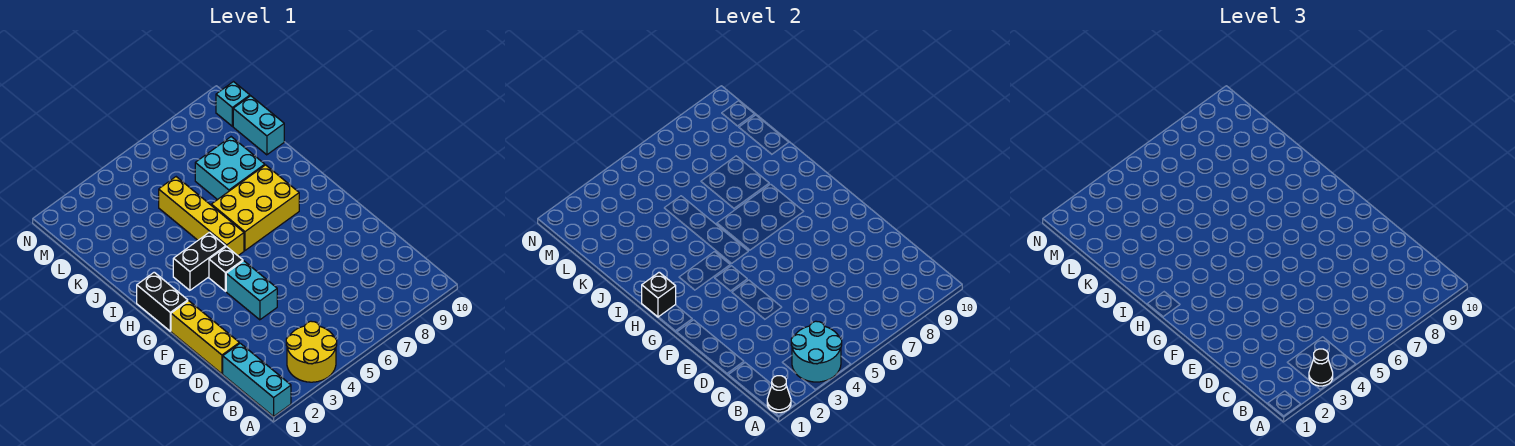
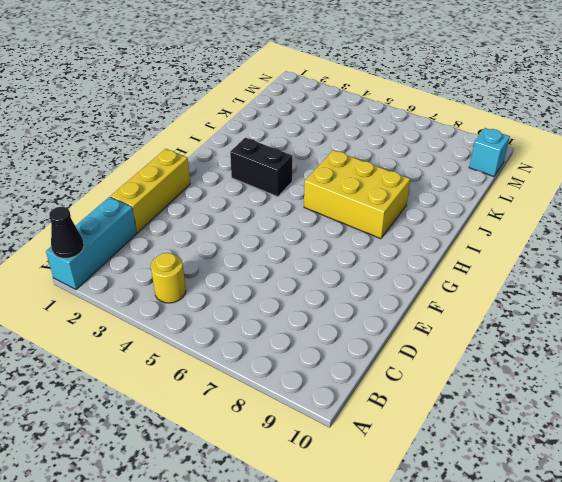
yellow round brick B4 level 1 -> yellow round brick A3:B4 level 1
none -> cyan brick E4:F4 level 1
none -> black brick G1:H1 level 1
none -> black brick G4 level 1

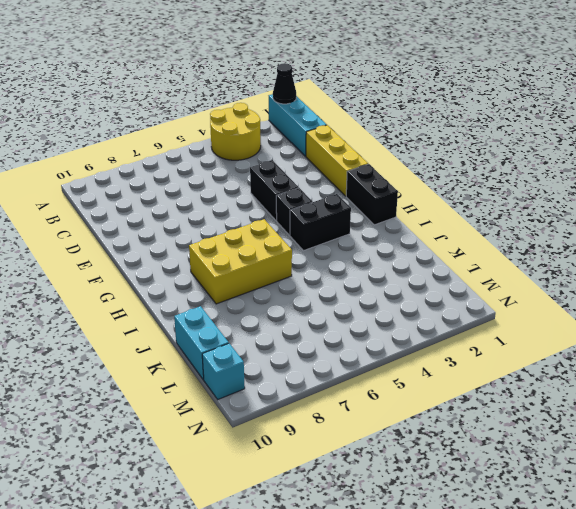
black brick E4:F4 level 1 -> cyan brick E4:F4 level 1
none -> yellow brick H5:K5 level 1
none -> cyan brick J7:K8 level 1
none -> cyan round brick A3:B4 level 2

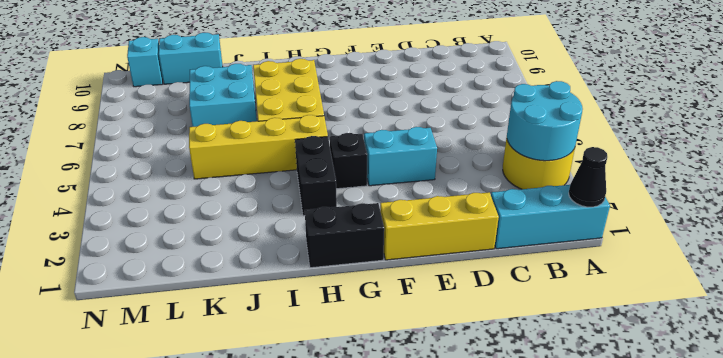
none -> black brick H1 level 2
none -> black cone A3 level 3

